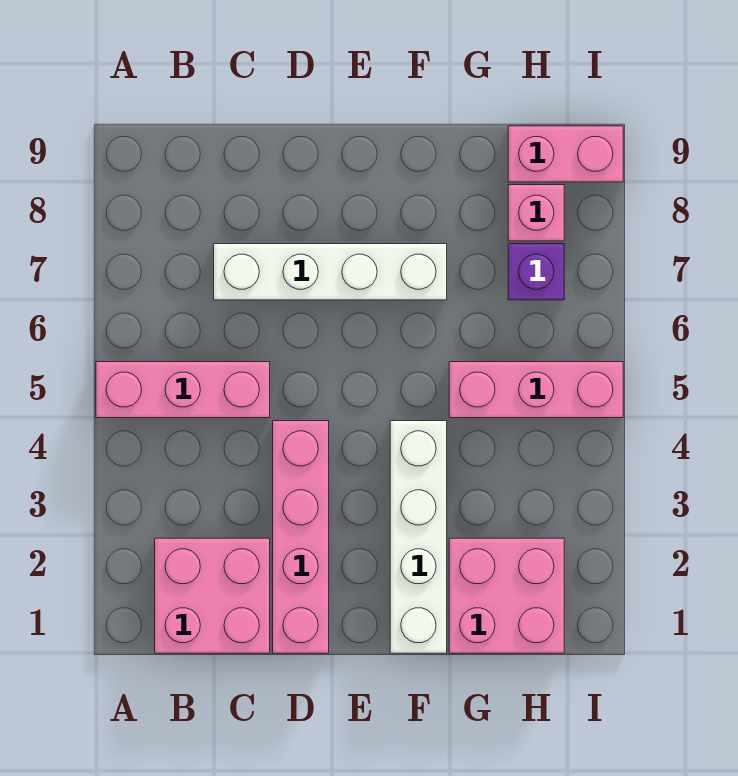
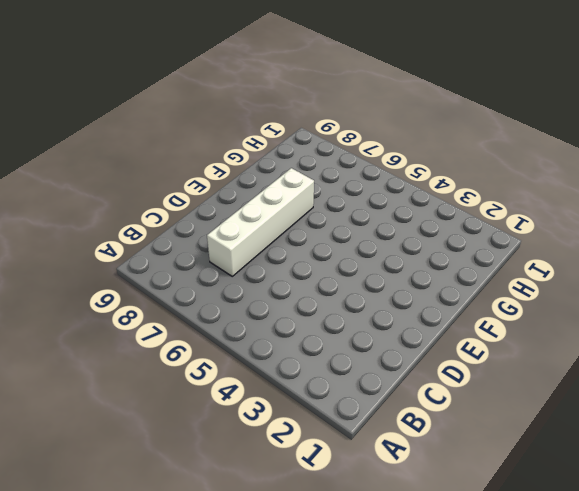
none -> pink brick A5:C5 level 1
none -> pink brick B1:C2 level 1

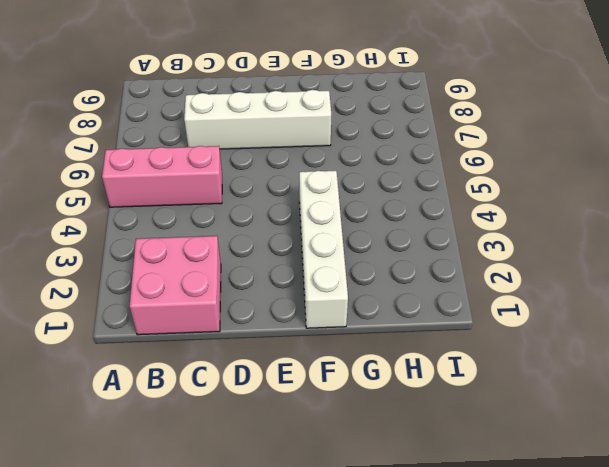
none -> pink brick D1:D4 level 1
none -> pink brick G1:H2 level 1

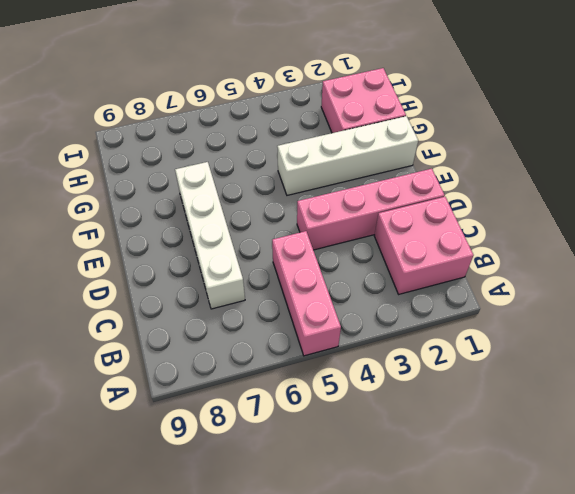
none -> pink brick G5:I5 level 1
none -> purple brick H7 level 1

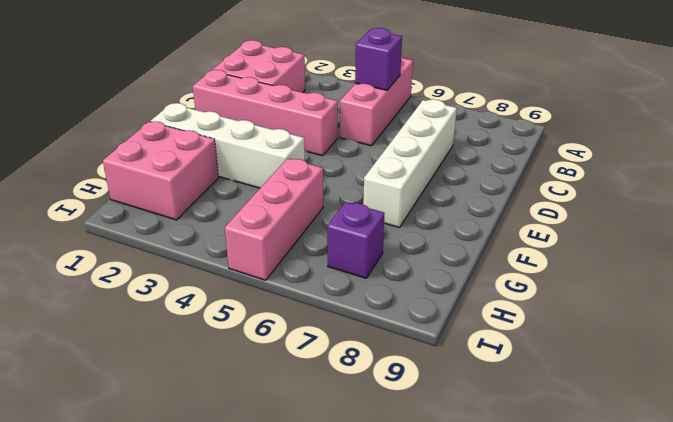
purple brick B5 level 2 -> none
none -> pink brick H8 level 1
none -> pink brick H9:I9 level 1

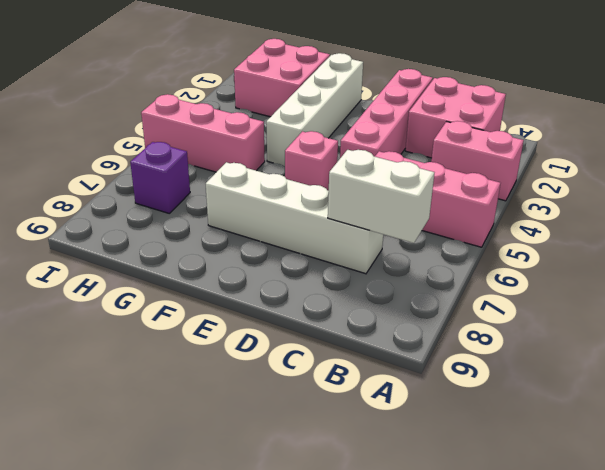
pink brick A3:B3 level 1 -> pink brick H9:I9 level 1
white brick B7:C7 level 2 -> none
pink brick E5 level 1 -> pink brick H8 level 1

